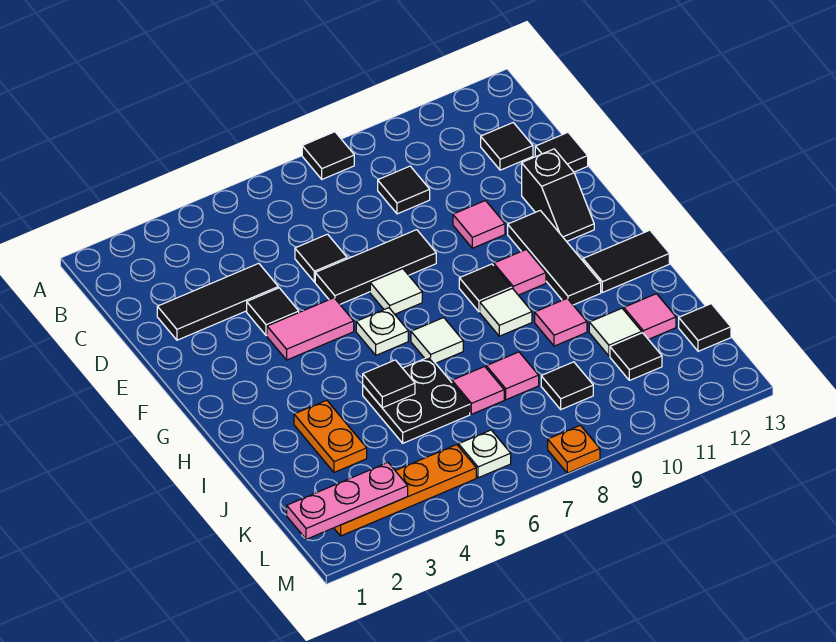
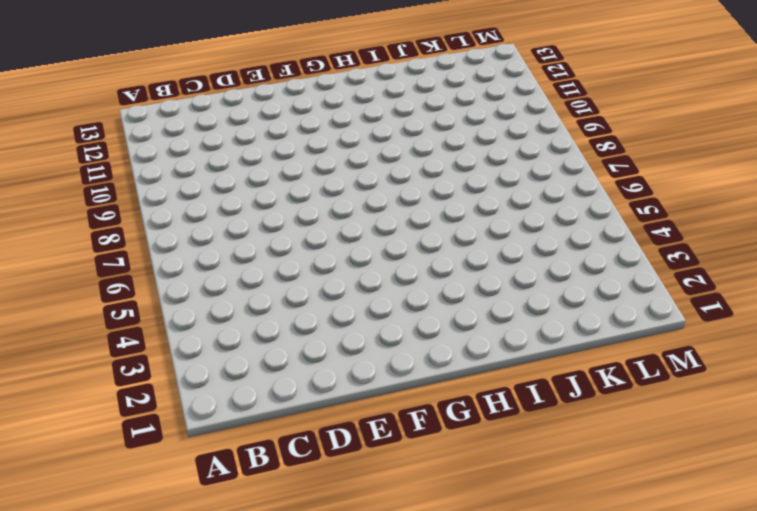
none -> black tile A8 level 1
none -> black tile C9 level 1
none -> black tile C12 level 1
none -> black tile D2:D4 level 1

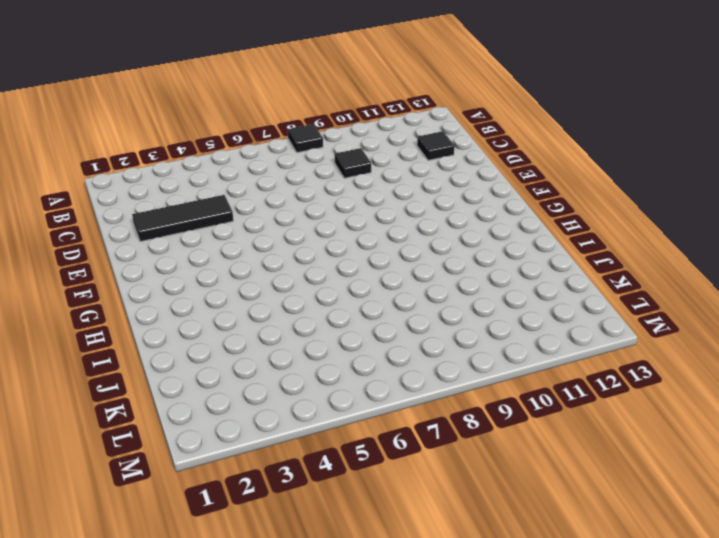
none -> black tile D6 level 1
none -> black tile D13 level 1
none -> black tile E4 level 1
none -> black tile E6:E8 level 1

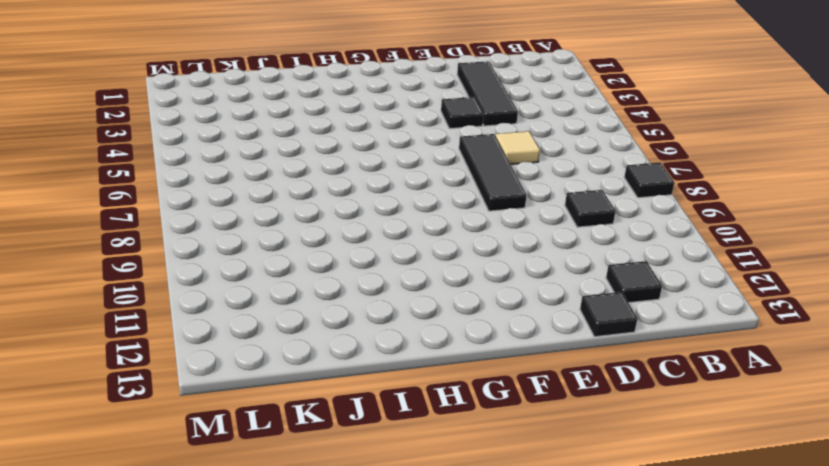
tan tile D6 level 1 -> black tile D6 level 1
none -> pink tile E10 level 1
none -> black slope E12:F12 level 1 top E
none -> pink tile F4:F5 level 1
none -> white tile F7 level 1

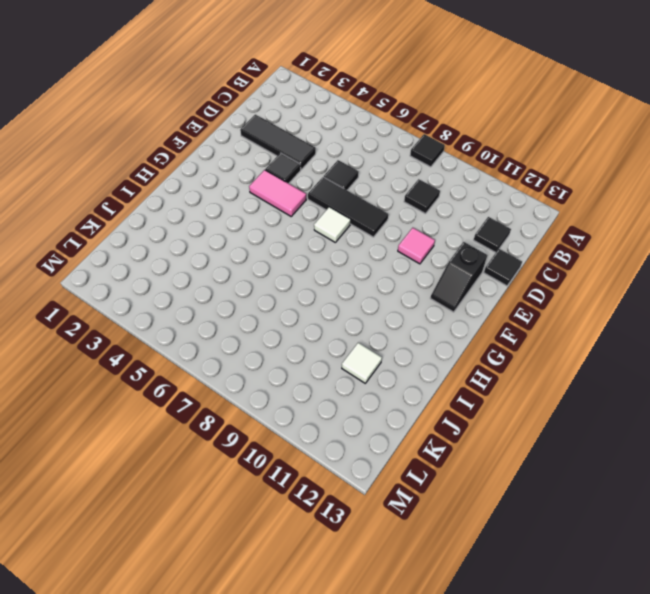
none -> black tile F11:H11 level 1
none -> white plate G6 level 1
none -> black tile G9 level 1
none -> pink tile G10 level 1

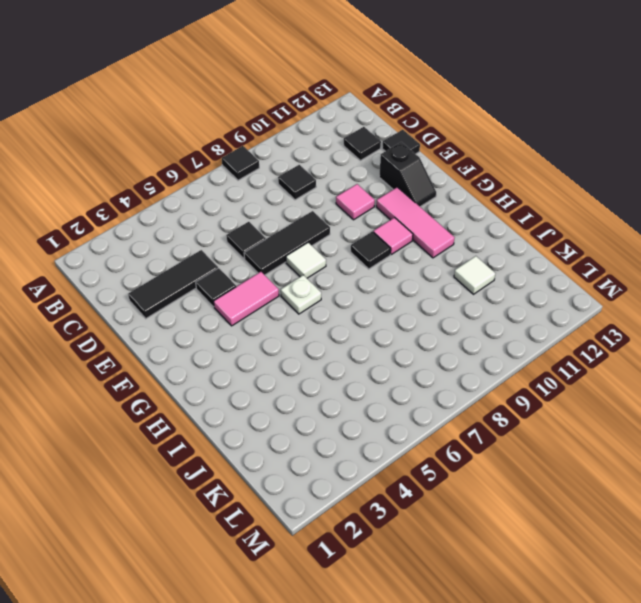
pink tile F11:H11 level 1 -> black tile F11:H11 level 1
none -> white tile H7 level 1
none -> white tile H9 level 1
none -> black tile H12:H13 level 1
none -> orange plate I3:J3 level 1

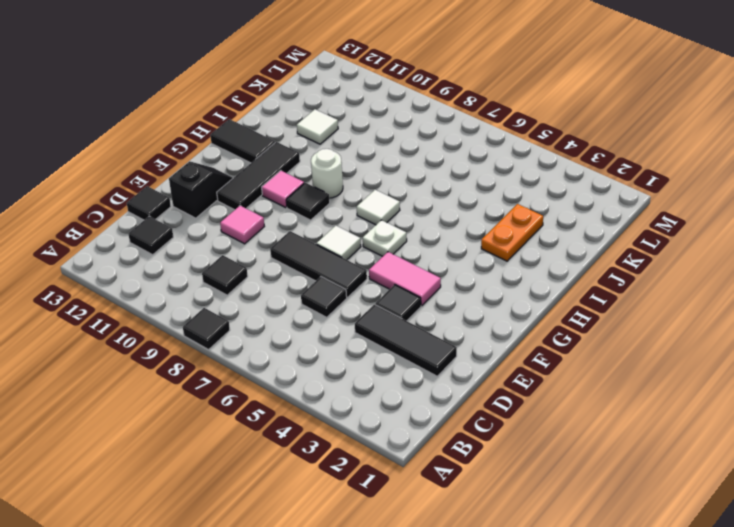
white round brick H9 level 1 -> white tile H9 level 1
none -> black plate I5:J6 level 1
none -> pink tile I10 level 1
none -> pink tile J7 level 1
none -> pink tile J8 level 1

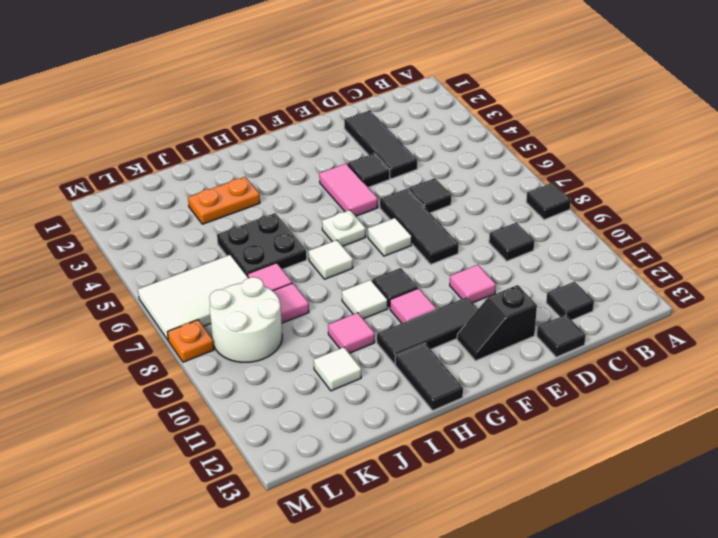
white tile K6:M7 level 1 -> white plate L6 level 1
white round brick K8:L9 level 1 -> black tile K9 level 1
none -> pink tile J12 level 1
none -> black tile K11 level 1
none -> black tile K13 level 1
none -> orange plate L2:L5 level 1

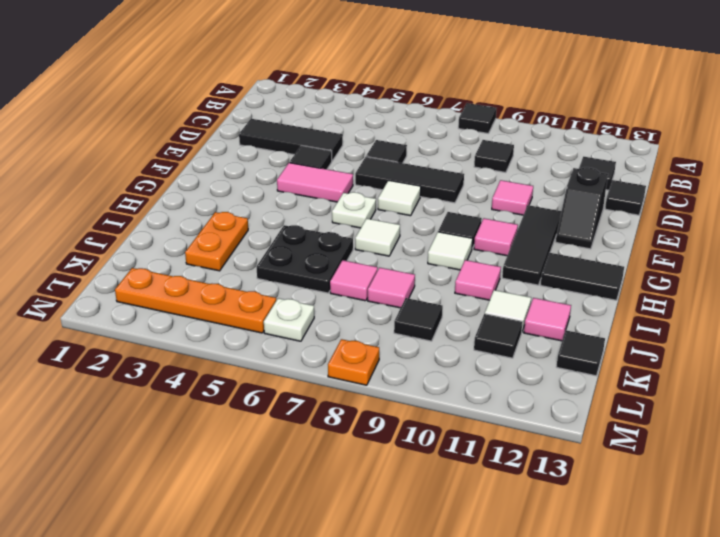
none -> black tile I5 level 2
none -> pink plate L1:L3 level 2

